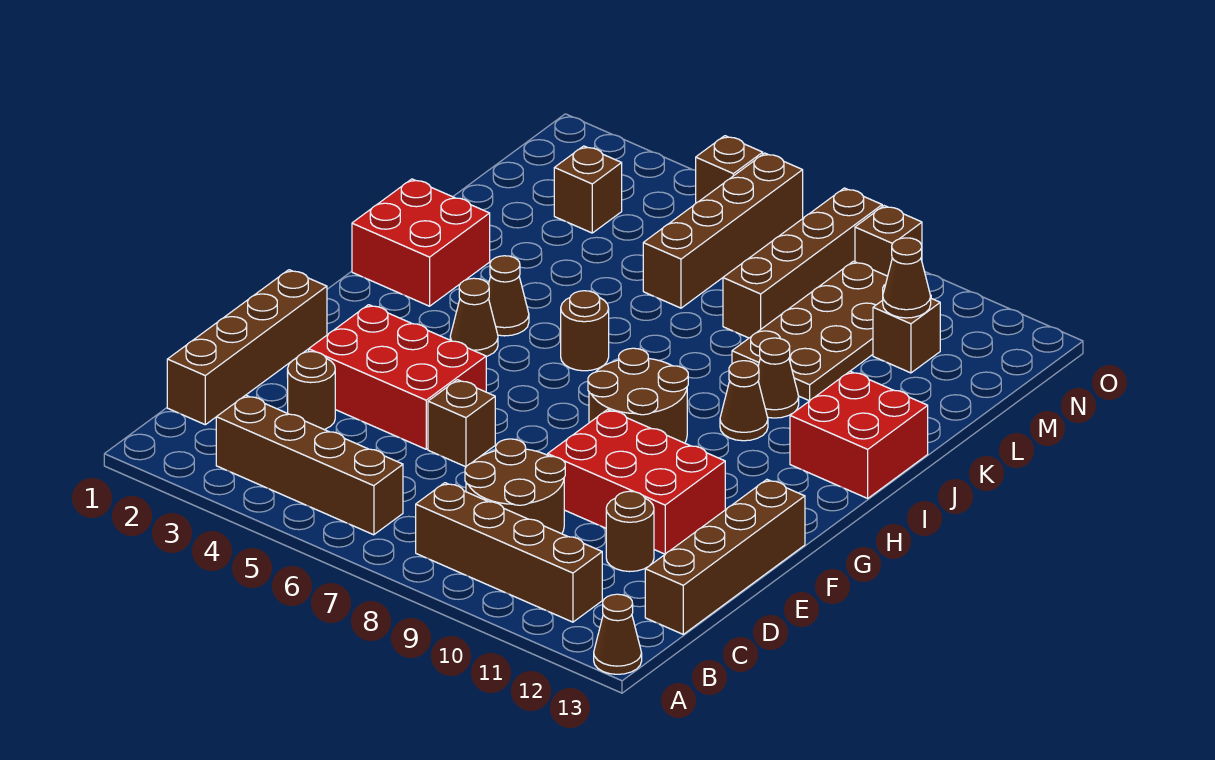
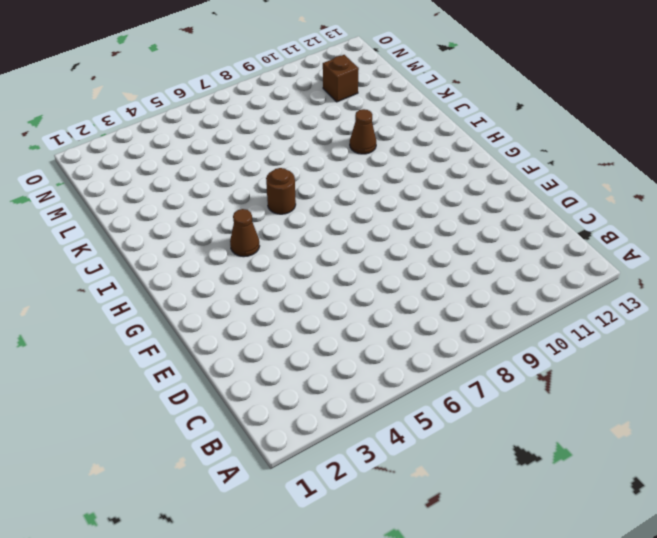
none -> brown cone A13 level 1
none -> brown brick B3:B6 level 1
none -> brown brick B8:B11 level 1

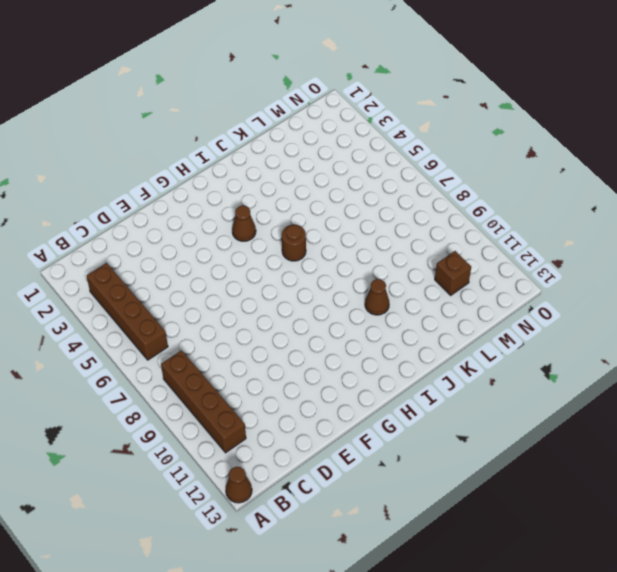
none -> brown brick C1:F1 level 1
none -> brown round brick C8:D9 level 1
none -> brown brick C13:F13 level 1

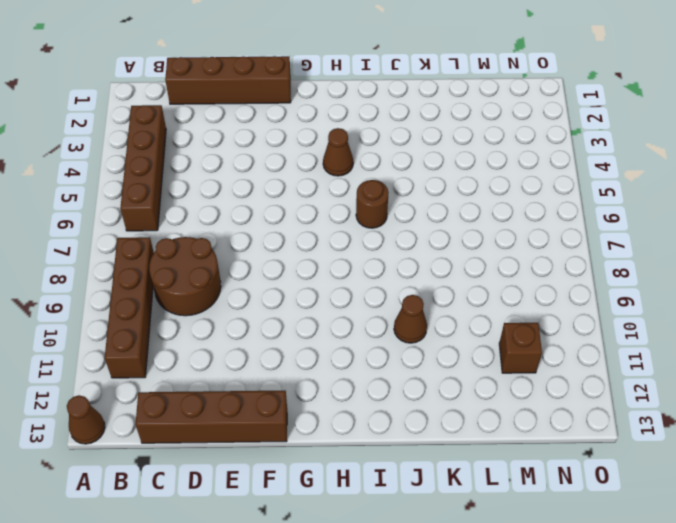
none -> brown round brick D3 level 1
none -> brown round brick D11 level 1
none -> red brick E3:F5 level 1

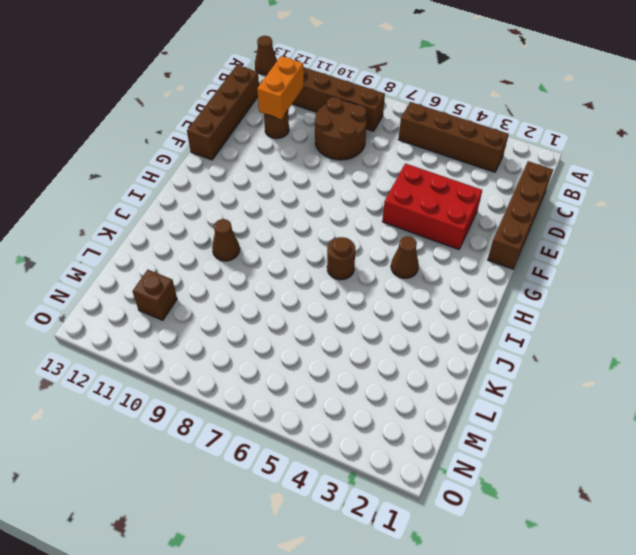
orange brick C11:D11 level 2 -> none
none -> brown round brick D3 level 1
none -> brown brick E6 level 1
none -> red brick E9:F11 level 1

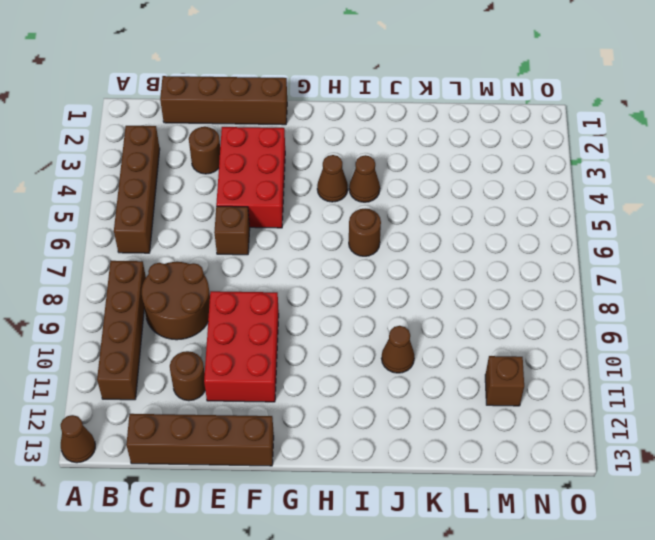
none -> brown round brick G8:H9 level 1
none -> red brick I1:J2 level 1
none -> brown cone I10 level 1

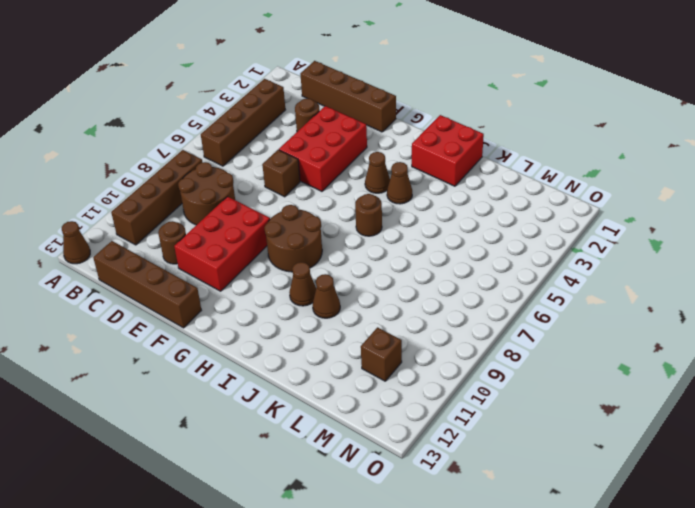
none -> red brick I12:J13 level 1
none -> brown plate K9:N10 level 1
none -> brown brick L6:O6 level 1

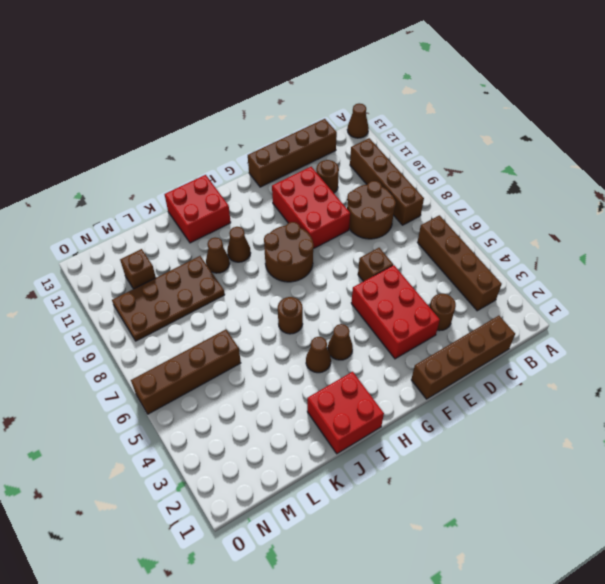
none -> brown brick L8:O8 level 1
none -> brown brick M3 level 1
none -> brown brick O5 level 1

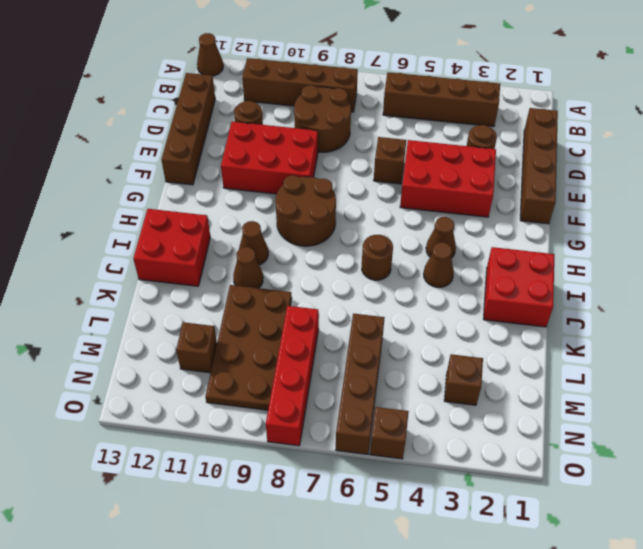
red brick L8:O8 level 1 -> brown brick L8:O8 level 1
none -> brown brick O9 level 1
none -> brown cone M11 level 2

